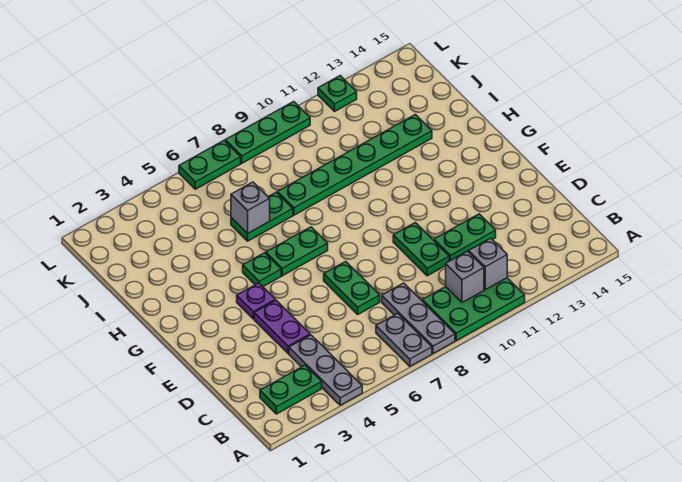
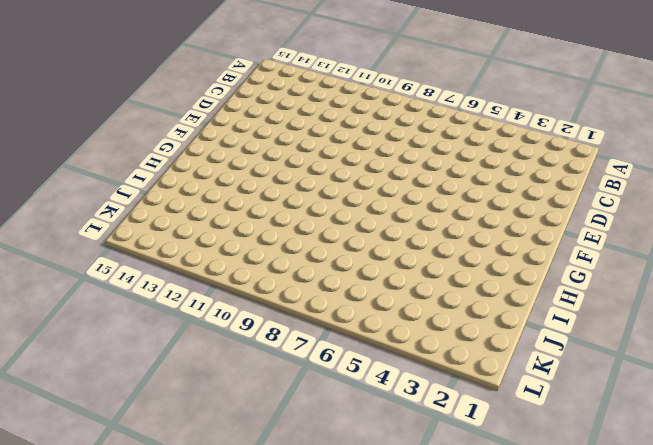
none -> grey plate A4:C4 level 1
none -> grey plate A7:B7 level 1
none -> grey plate A8:C8 level 1

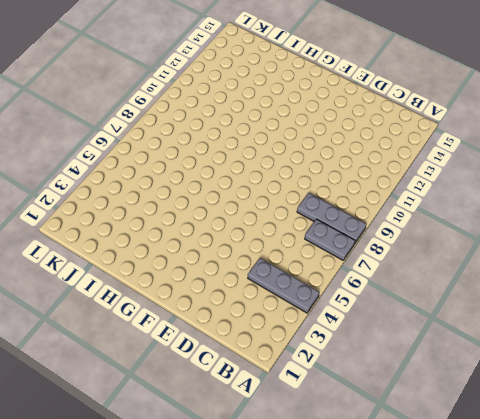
none -> green plate A9:B11 level 1
none -> green plate B2:B3 level 1
none -> purple plate D4:E4 level 1

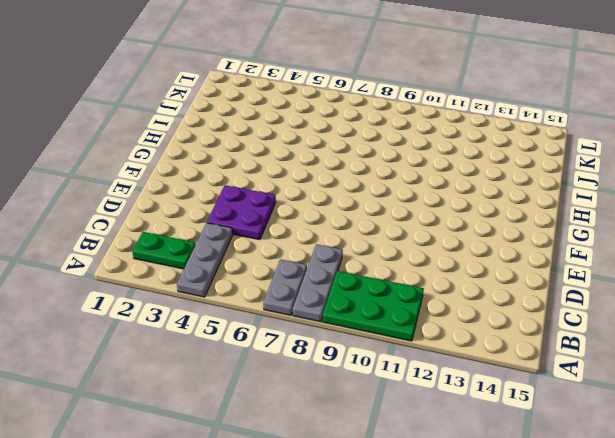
purple plate D4:E5 level 1 -> purple plate D4:E4 level 1
none -> green plate D7:E7 level 1
none -> green plate D10:E10 level 1
none -> green plate D11:D12 level 1

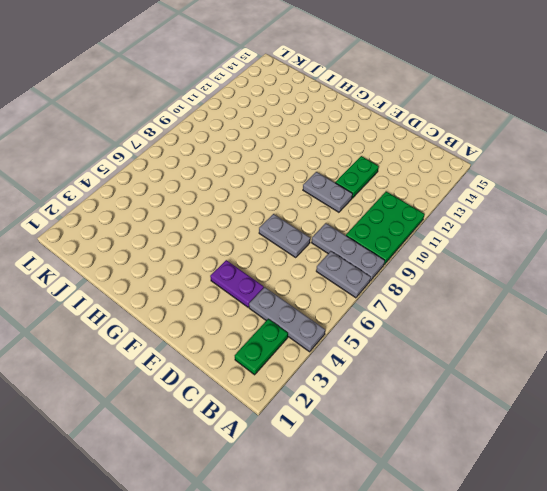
grey plate D7:E7 level 1 -> green plate D7:E7 level 1
grey plate D10:E10 level 1 -> green plate D10:E10 level 1
none -> purple plate F4 level 1
none -> green plate G5 level 1
none -> green plate G6:G7 level 1

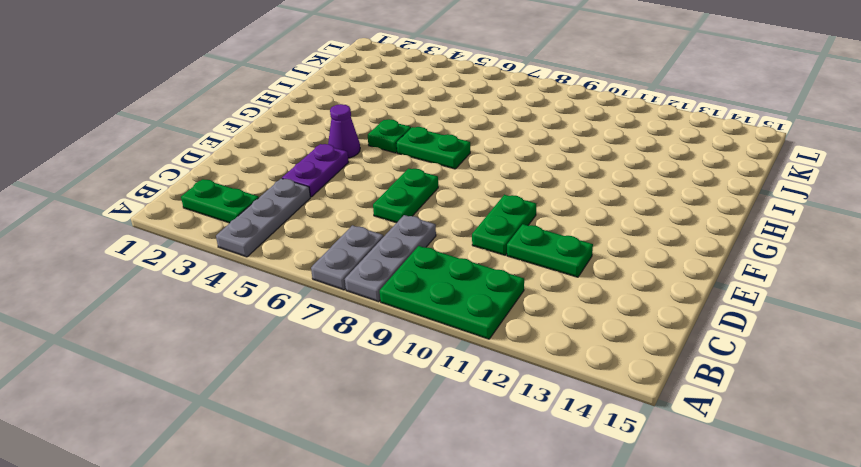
purple cone F4 level 1 -> purple plate F4 level 1
none -> green plate I6:I7 level 1
none -> green plate I8:I13 level 1
none -> green plate L6:L7 level 1

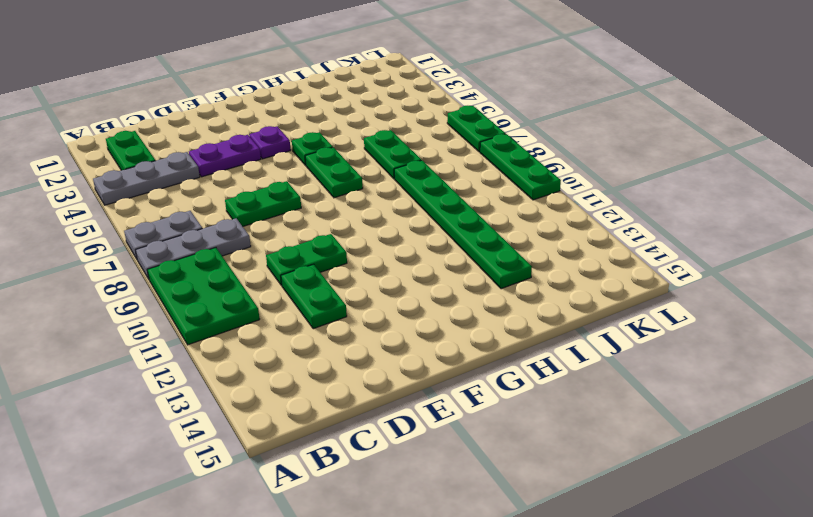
none -> green plate L12 level 1
none -> grey brick B10 level 2
none -> grey brick B11 level 2

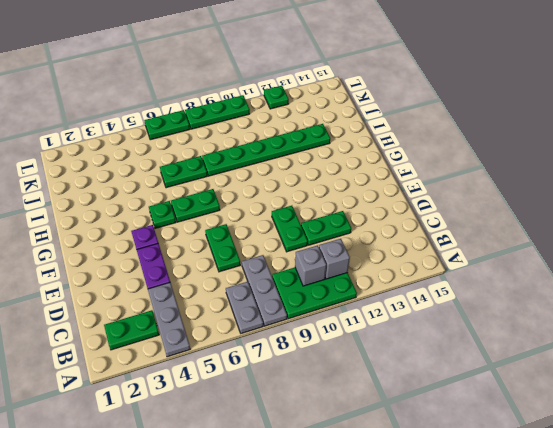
none -> grey brick I6 level 2

